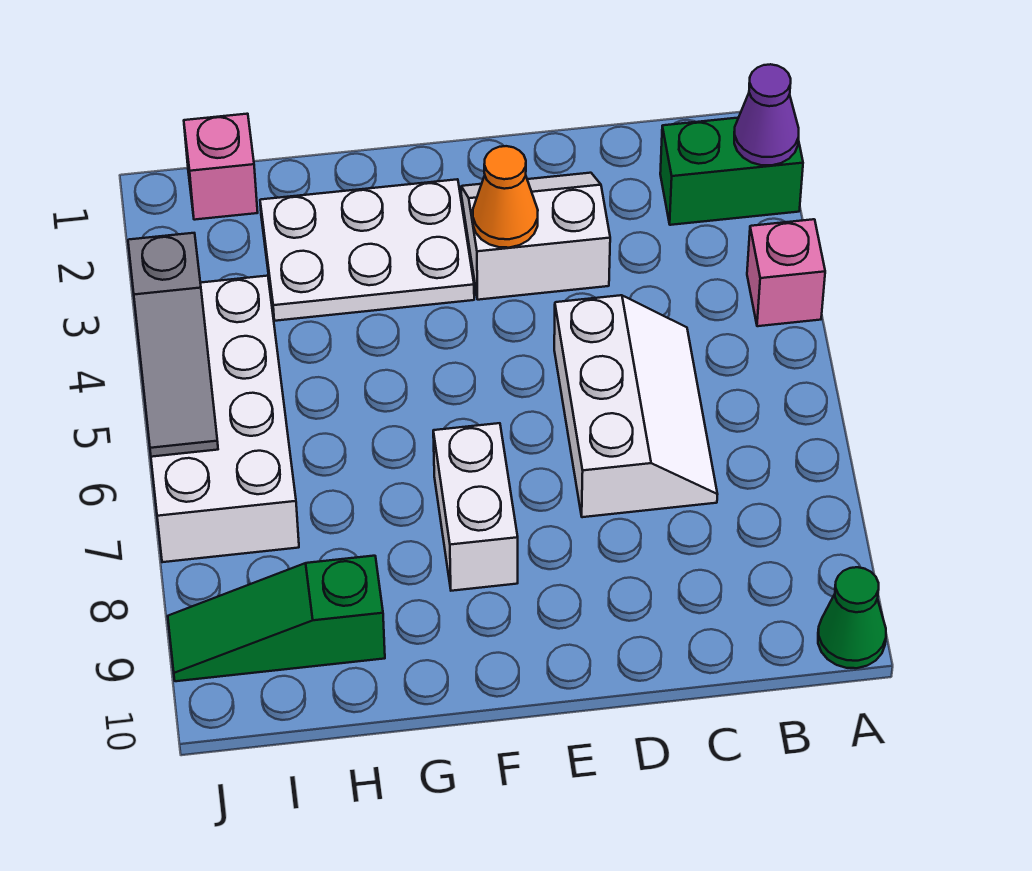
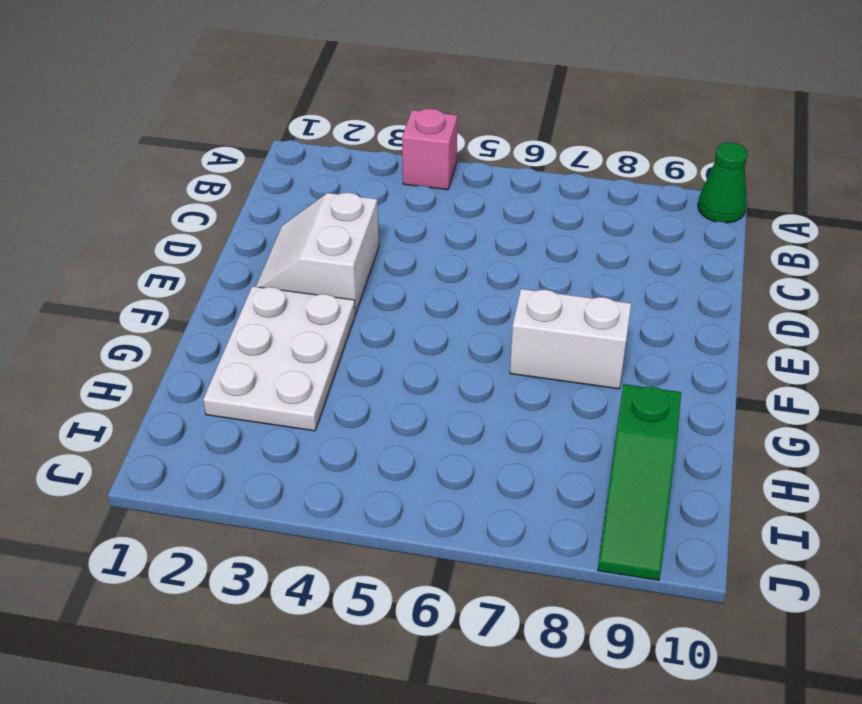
none -> green brick A2:B2 level 1
none -> white slope C5:D7 level 1 top D
none -> pink brick I1 level 1

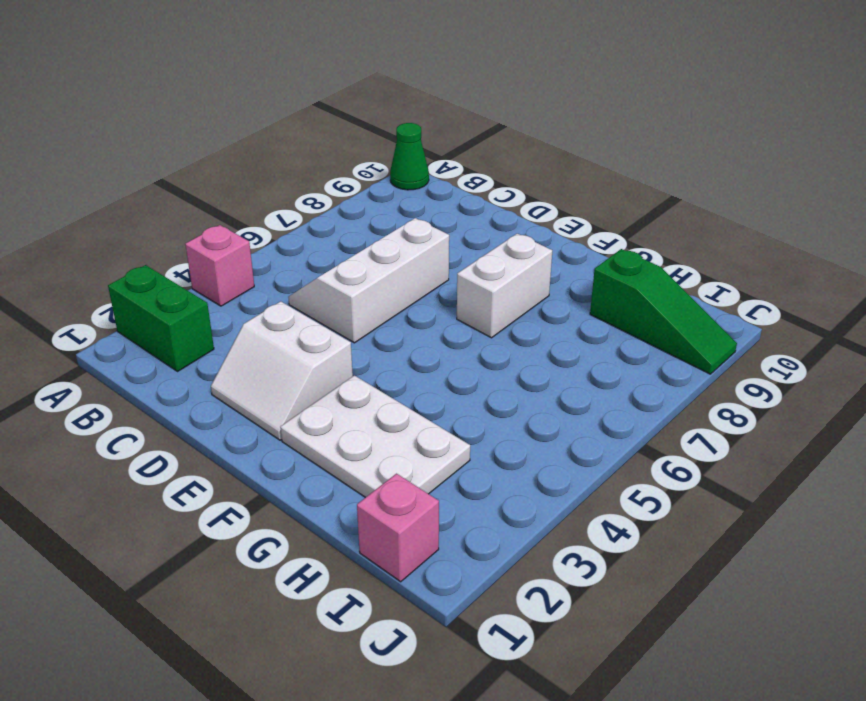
none -> white brick I4:J7 level 1
none -> purple cone A2 level 2
none -> orange cone E3 level 2

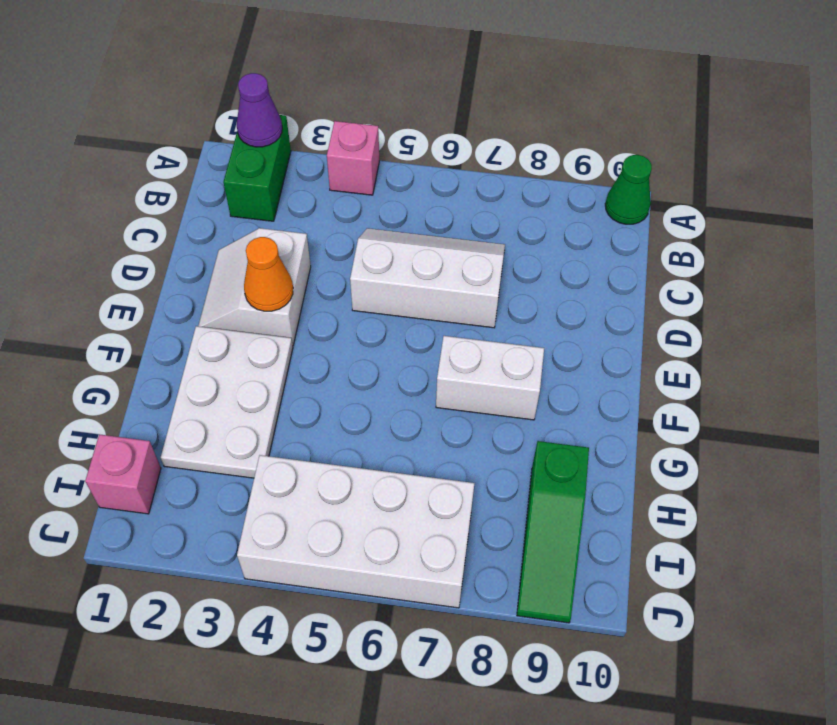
none -> grey slope J4:J6 level 2 top 4

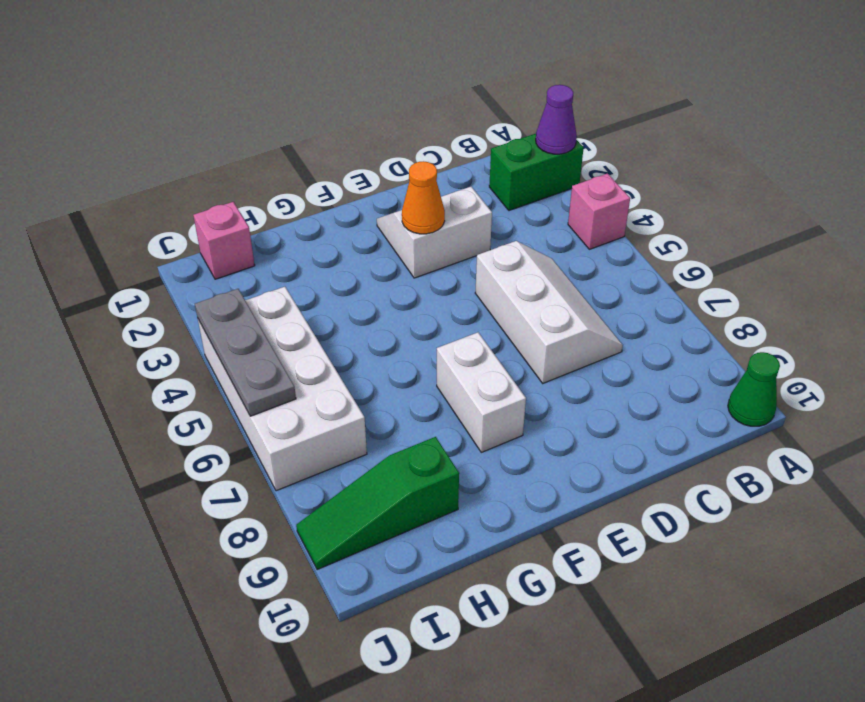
grey plate J4:J6 level 2 -> grey slope J4:J6 level 2 top 4
none -> white plate F2:H3 level 1

